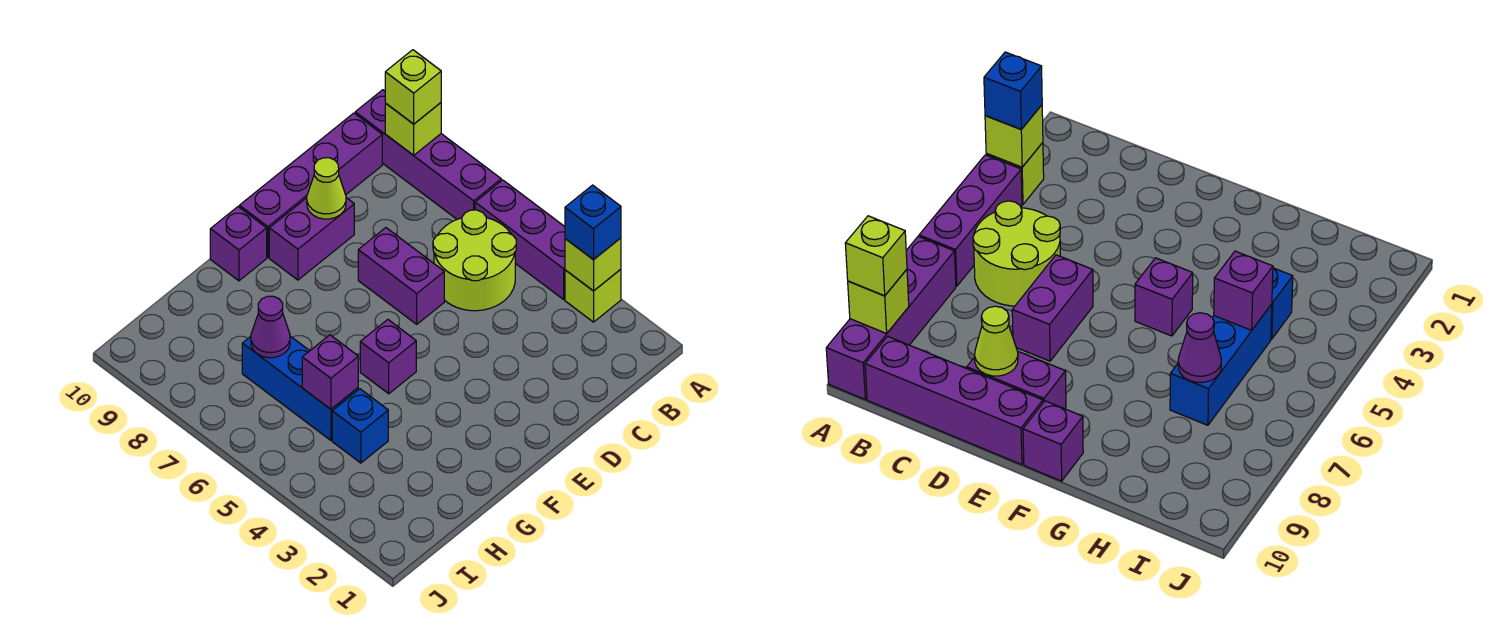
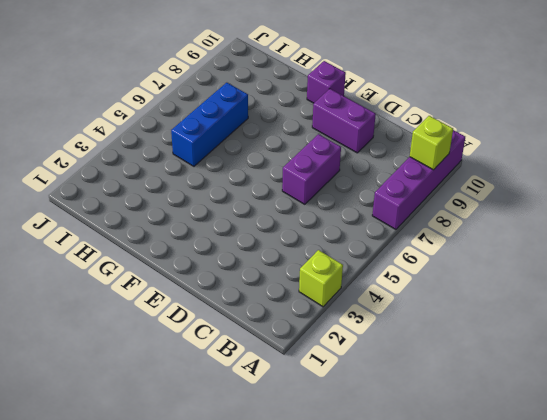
none -> purple brick A4:A6 level 1
none -> lime round brick B5:C6 level 1
none -> purple brick B10:E10 level 1

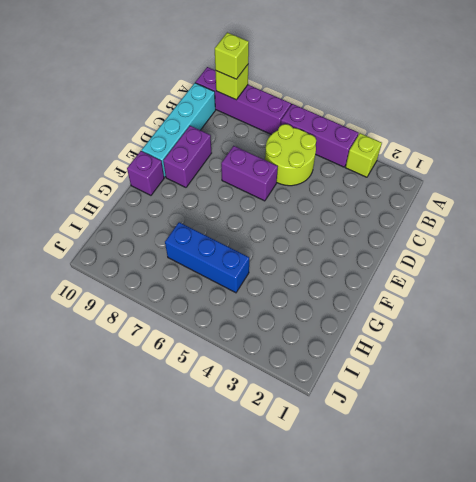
cyan brick B10:E10 level 1 -> purple brick B10:E10 level 1
none -> purple brick F5 level 1
none -> blue brick H4 level 1
none -> lime brick A3 level 2

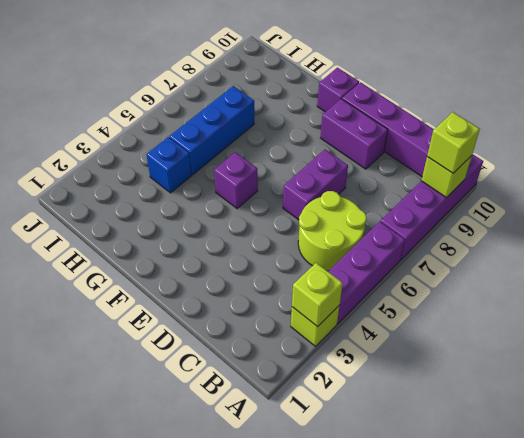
none -> lime cone D9 level 2
none -> purple brick H5 level 2
none -> purple cone H7 level 2

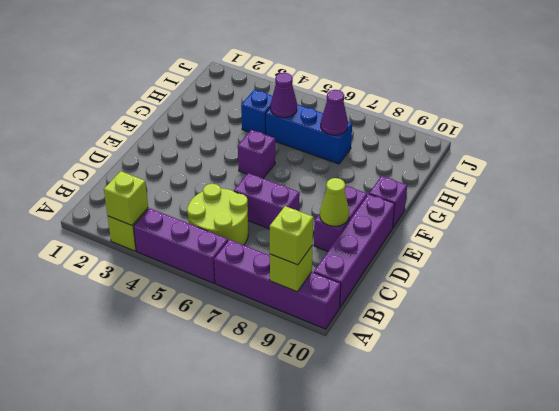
purple cone H5 level 2 -> purple brick H5 level 2
none -> blue brick A3 level 3

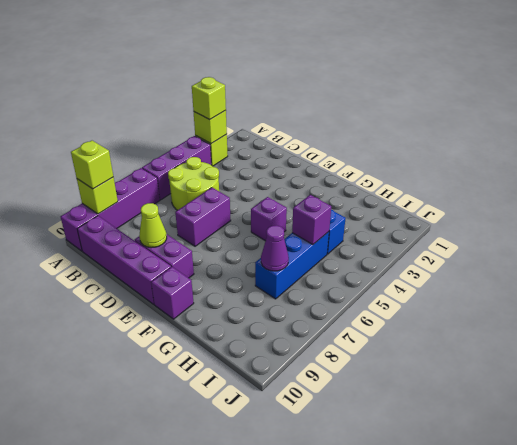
lime brick A3 level 3 -> blue brick A3 level 3

